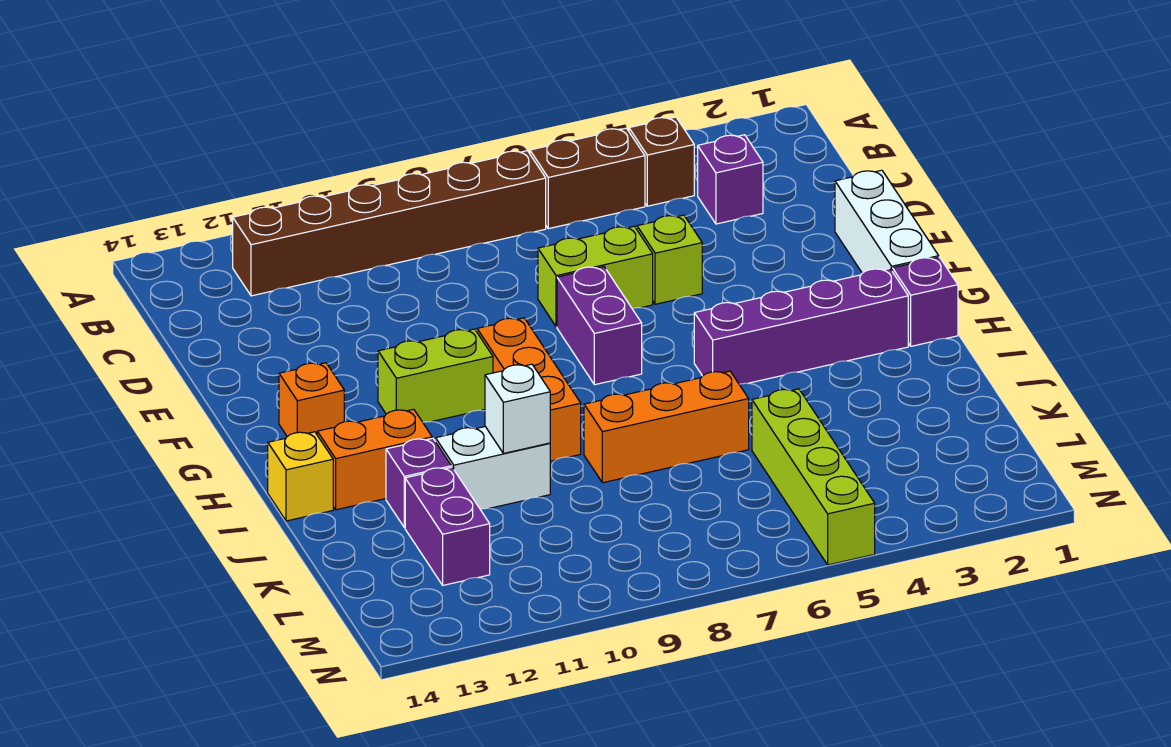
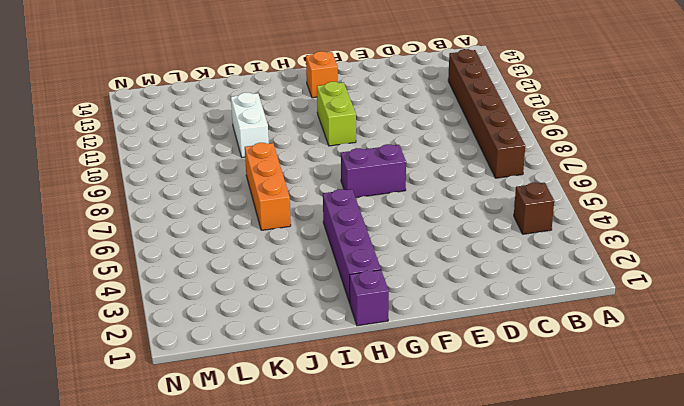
none -> brown brick B5:B6 level 1
none -> purple brick C3 level 1
none -> white brick E1:G1 level 1

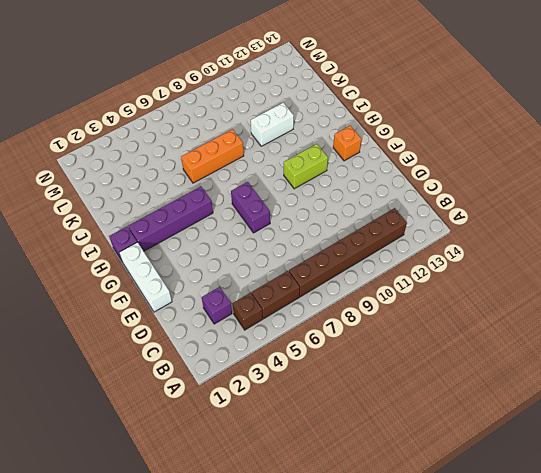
none -> lime brick E5 level 1
none -> lime brick E6:E7 level 1
none -> orange brick G9:I9 level 1

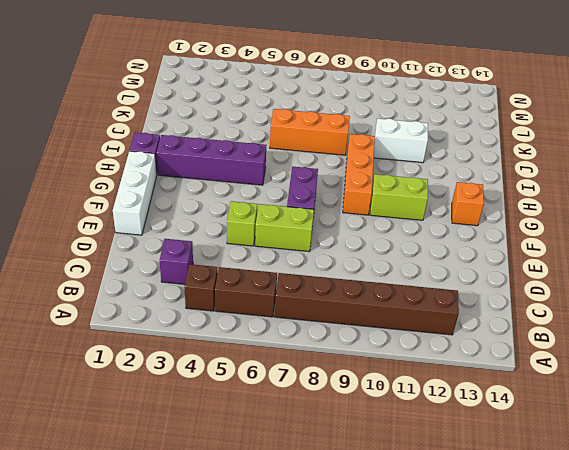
none -> orange brick I12:I13 level 1
none -> yellow brick I14 level 1
none -> purple brick J12 level 1

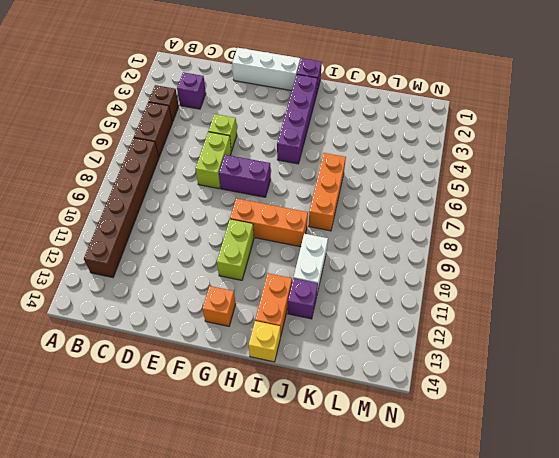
none -> lime brick K5:N5 level 1
none -> purple brick K12:L12 level 1
none -> white brick J10 level 2

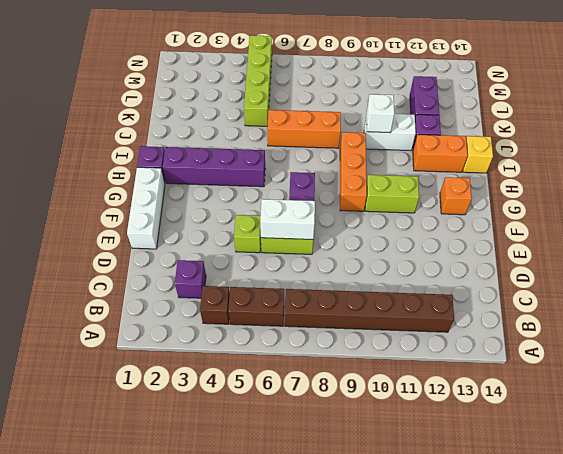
white brick E6:E7 level 2 -> none

